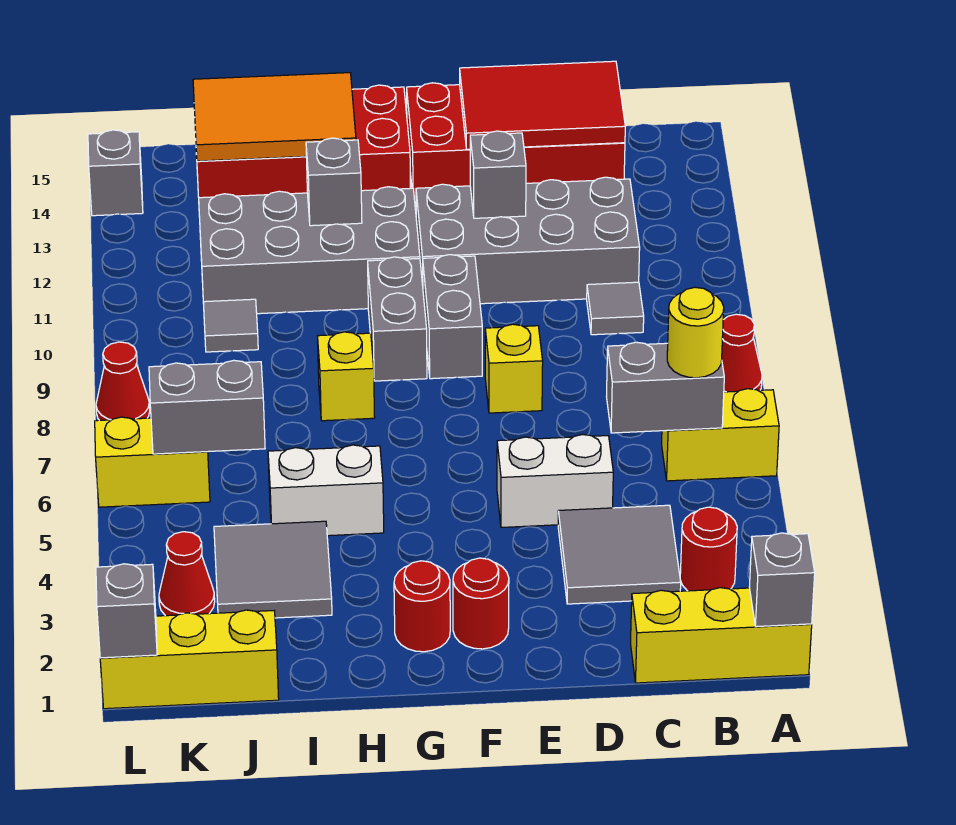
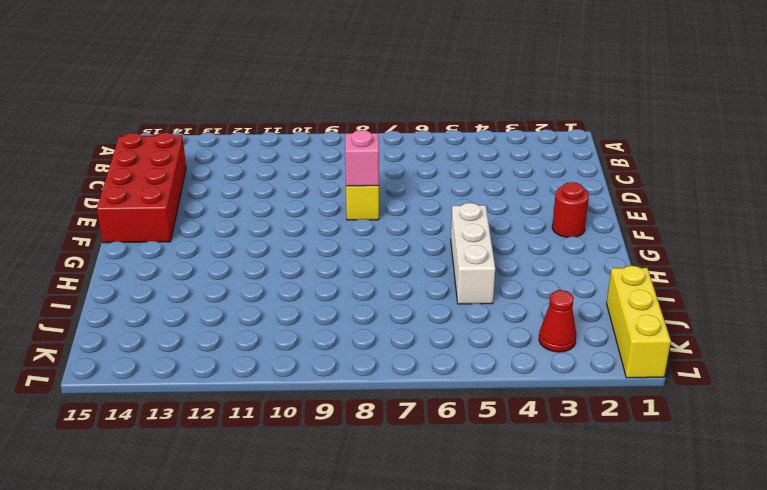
pink brick E8 level 2 -> none
white brick G5:I5 level 1 -> white brick H5:I5 level 1
none -> yellow brick A1:C1 level 1
none -> yellow brick A6:B6 level 1
none -> red cone A8 level 1
none -> red round brick B3 level 1

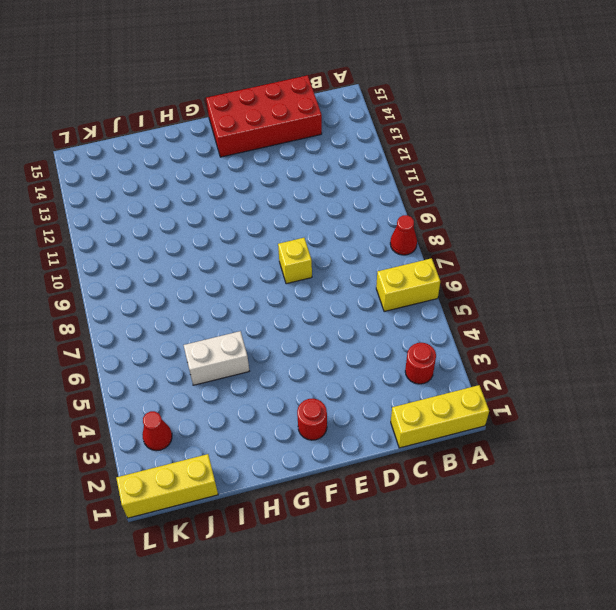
none -> grey tile C3:D4 level 1
none -> grey tile C10 level 1
none -> grey brick C11:F12 level 1
none -> white brick D5:E5 level 1

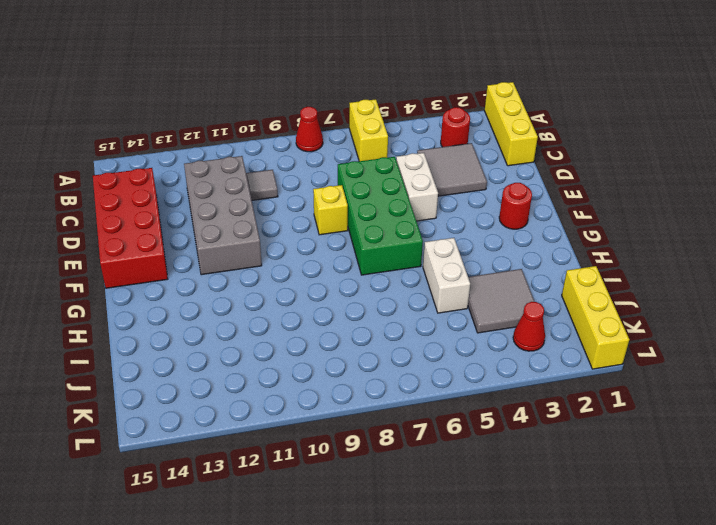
green brick D6:G7 level 1 -> none
none -> grey brick F9:F10 level 1
none -> red round brick G2 level 1
none -> grey brick G9:G10 level 1
none -> grey brick G11:J12 level 1

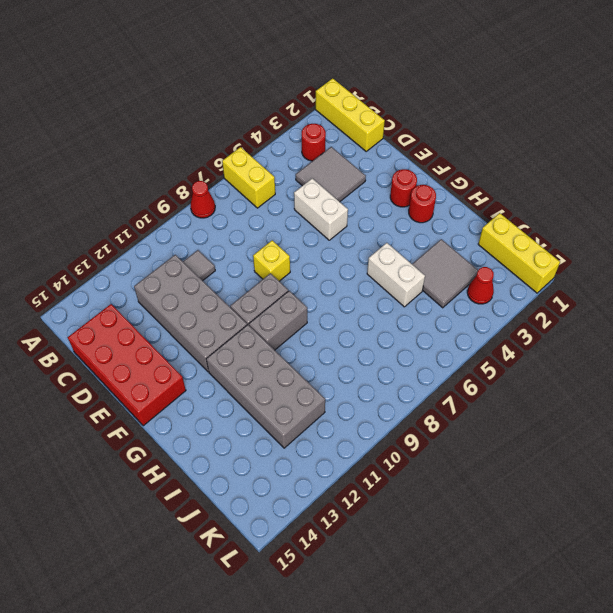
none -> red brick G14:J15 level 1
none -> yellow brick H8 level 1
none -> grey tile J10 level 1
none -> yellow brick K6:L6 level 1

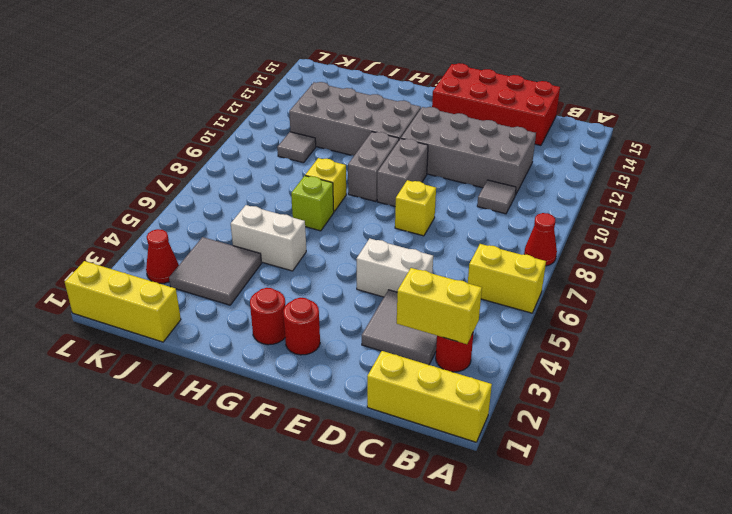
yellow brick B3:C3 level 2 -> yellow brick K6:L6 level 1
lime brick H7 level 1 -> none
none -> red brick G14:J15 level 1
none -> red cone L8 level 1
none -> grey brick L14 level 1
none -> grey brick A1 level 2

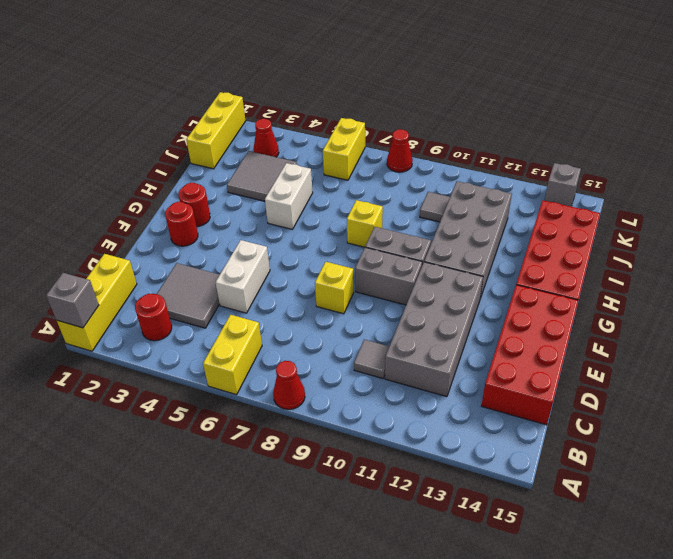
none -> grey brick B6:C6 level 2
none -> red tile C14:E15 level 2
none -> grey brick E12 level 2
none -> grey brick H12 level 2

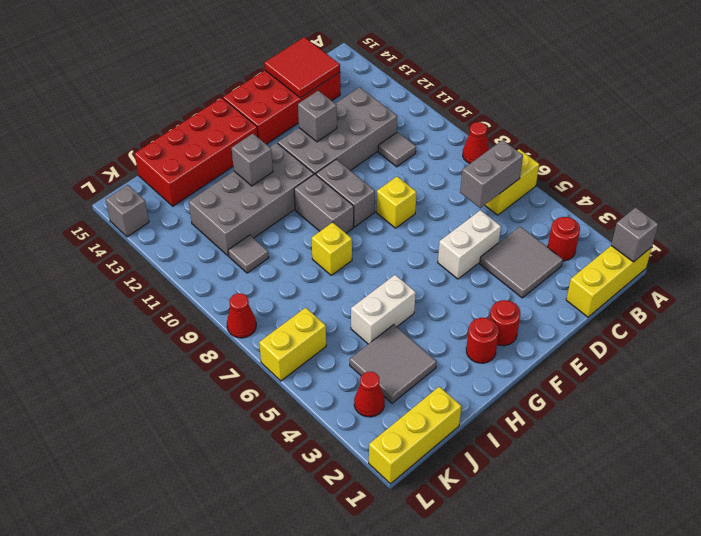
red tile C14:D15 level 2 -> red tile C14:E15 level 2
none -> orange tile H14:J15 level 2
none -> grey brick J6:K6 level 2
none -> grey brick L1 level 2
none -> yellow round brick B6 level 3

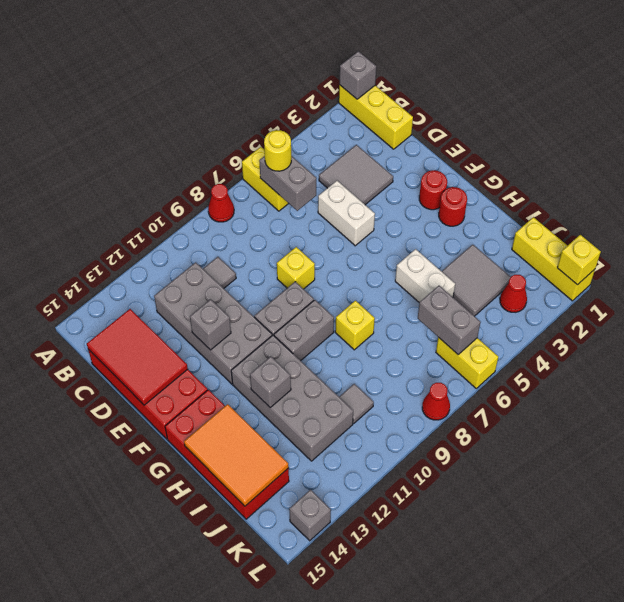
yellow brick L1 level 2 -> grey brick L1 level 2
none -> red round brick B3 level 1

